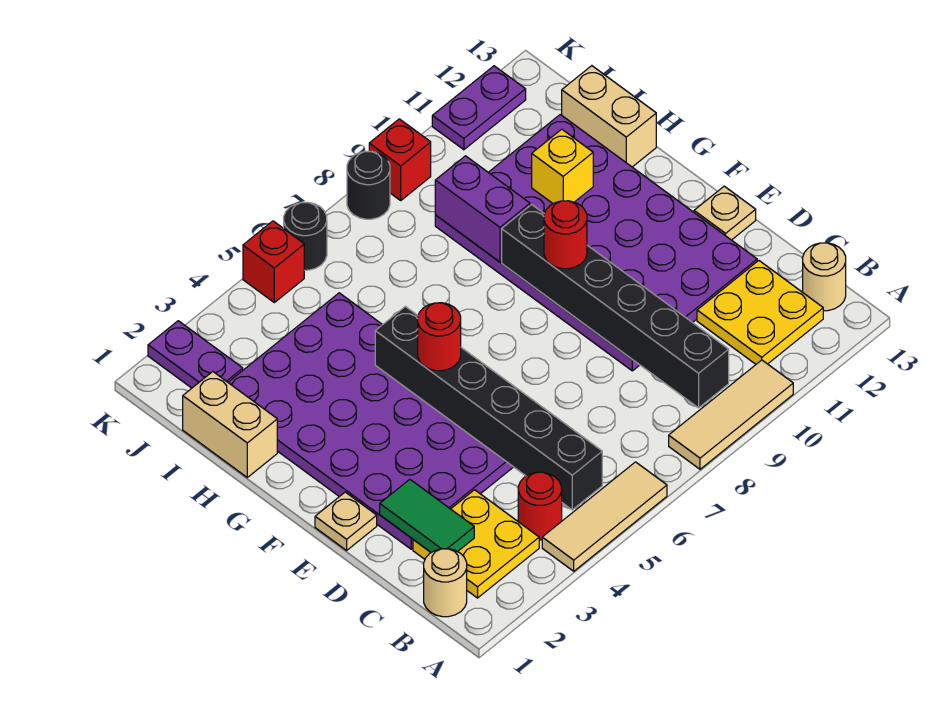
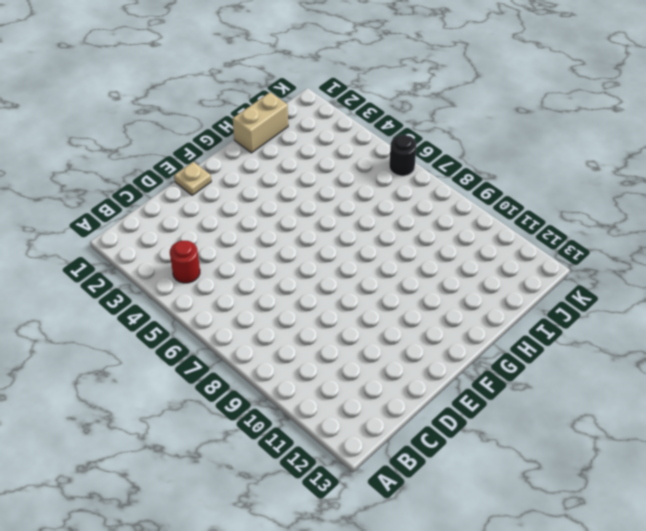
none -> tan tile A4:A6 level 1
none -> tan tile A8:A10 level 1
none -> tan round brick B1 level 1

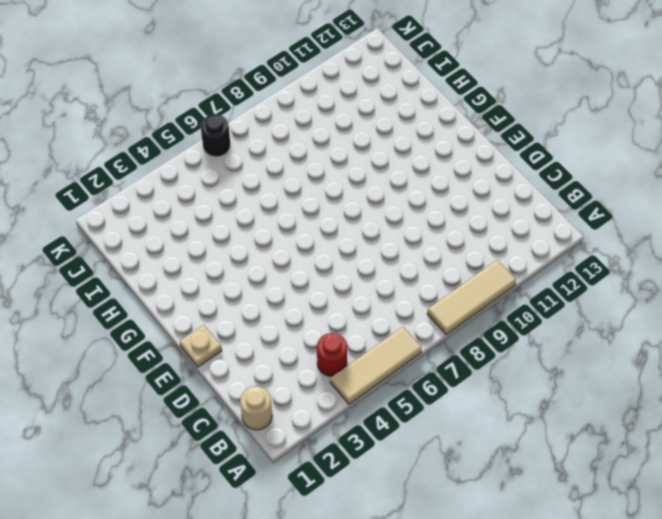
none -> yellow plate B2:C3 level 1
none -> yellow plate B11:C12 level 1
none -> tan round brick B13 level 1

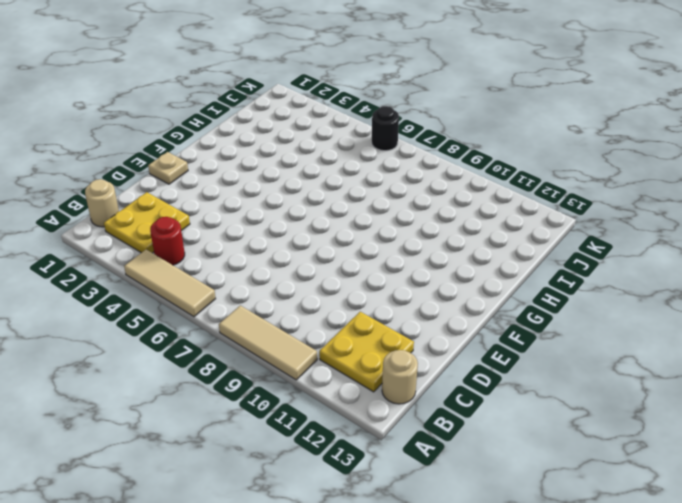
none -> purple plate D2:I5 level 1
none -> purple plate D9:I12 level 1
none -> tan plate E13 level 1

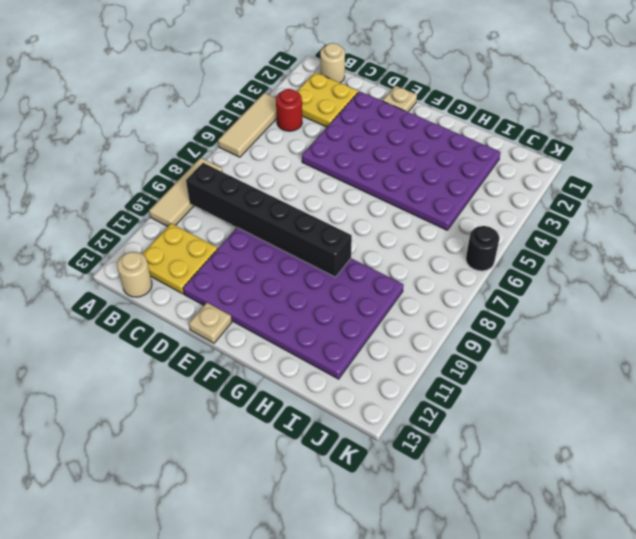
none -> tan brick H1:I1 level 1
none -> tan brick H13:I13 level 1
none -> purple plate J2:K2 level 1

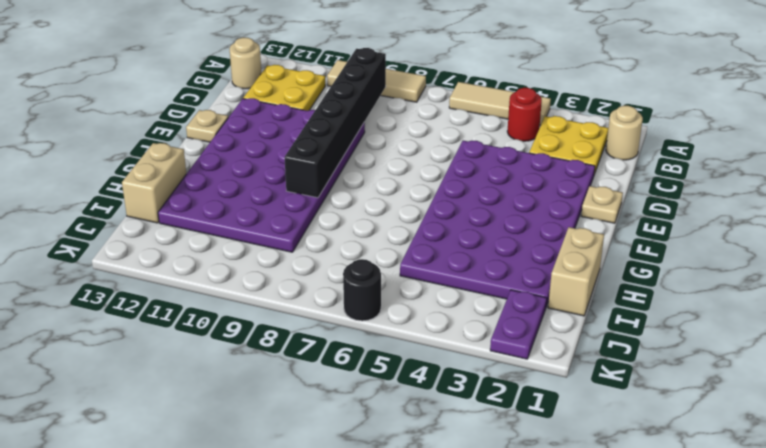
none -> red brick K5 level 1
none -> black round brick K8 level 1
none -> red brick K9 level 1

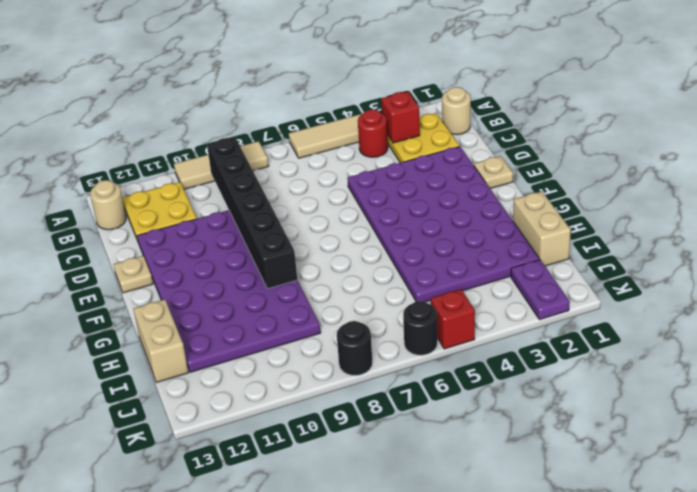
red brick B3 level 2 -> red brick K9 level 1
none -> purple plate K11:K12 level 1
none -> black brick B5:G5 level 2
none -> green tile C2:D2 level 2

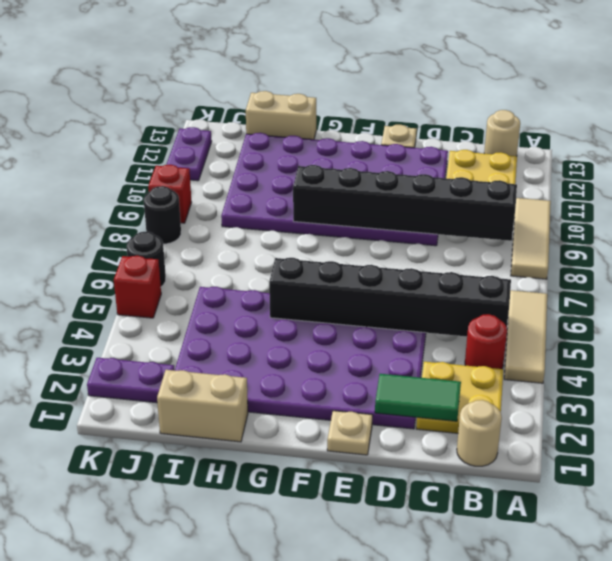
none -> purple brick H9:I9 level 2
none -> yellow brick H11 level 2
none -> red round brick F5 level 3

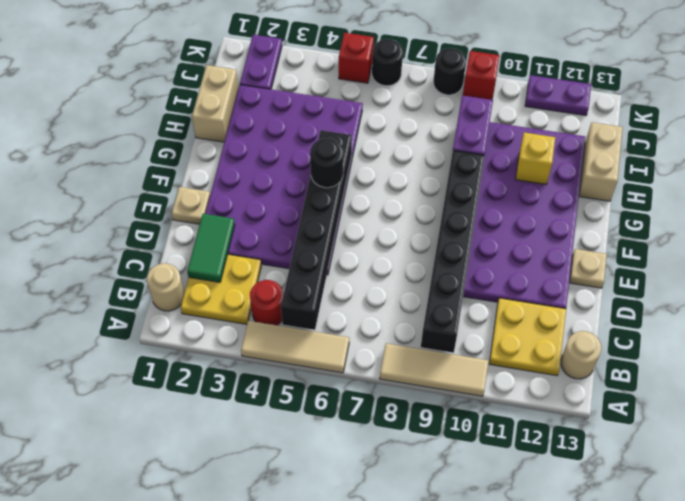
black round brick F5 level 3 -> red round brick F5 level 3
none -> red round brick F9 level 3

